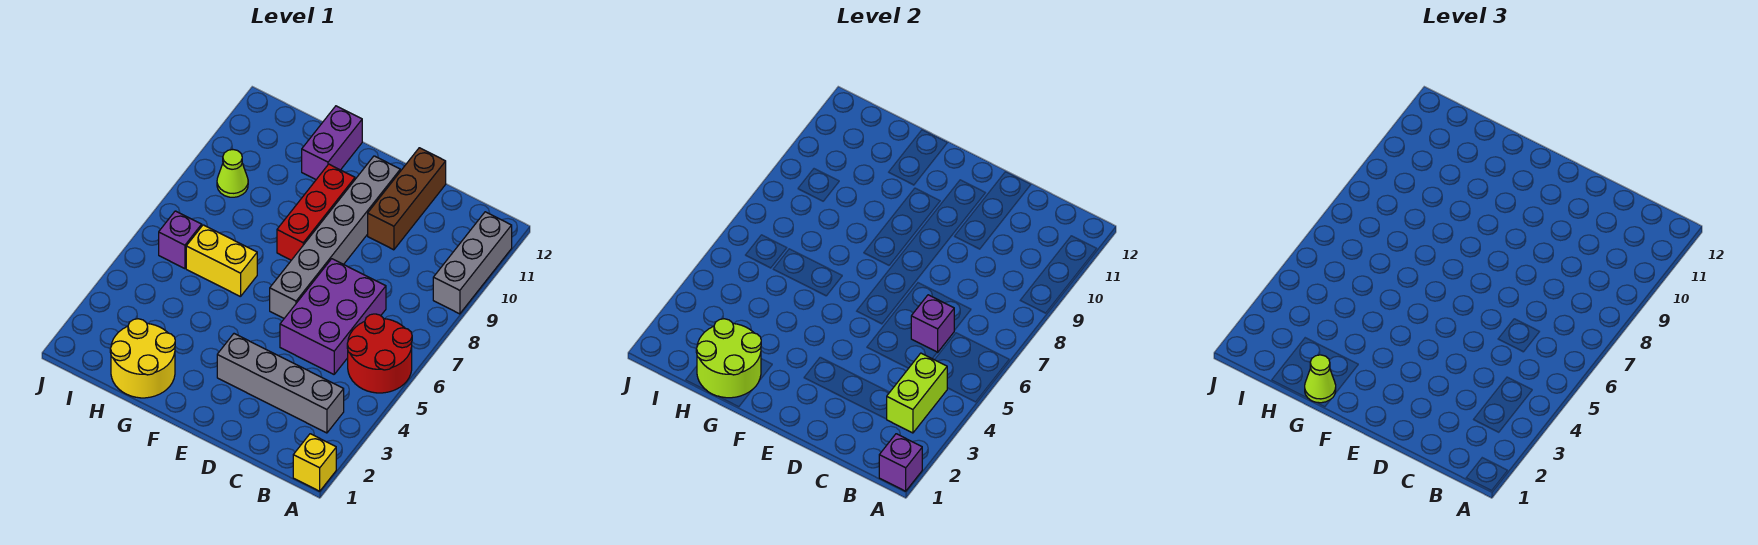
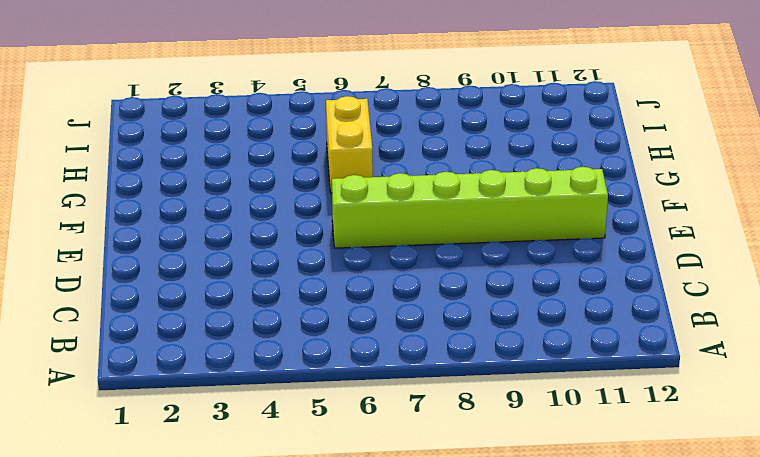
lime brick E6:E11 level 1 -> grey brick E6:E11 level 1
none -> yellow brick A1 level 1
none -> red round brick A5:B6 level 1
none -> grey brick A9:A11 level 1

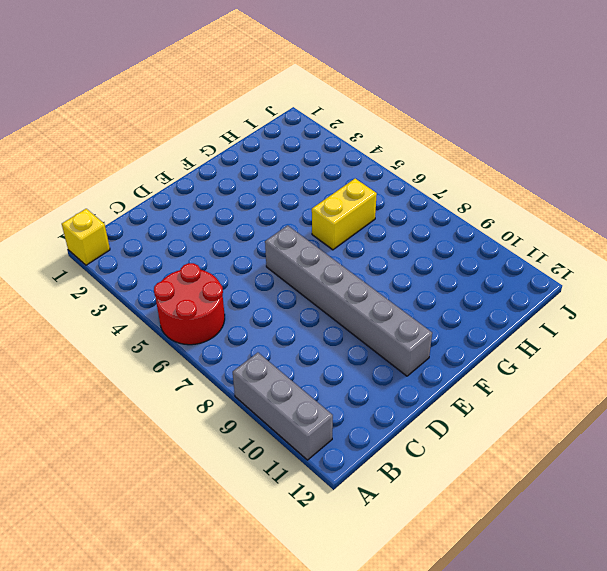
none -> grey brick B3:E3 level 1
none -> purple brick C5:D7 level 1
none -> brown brick D10:D12 level 1

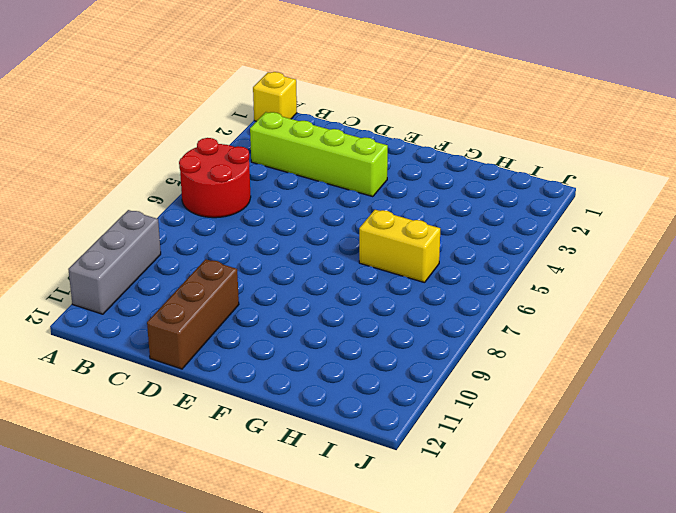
lime brick B3:E3 level 1 -> grey brick B3:E3 level 1
none -> purple brick C5:D7 level 1
none -> grey brick E6:E11 level 1
none -> red brick F8:F10 level 1

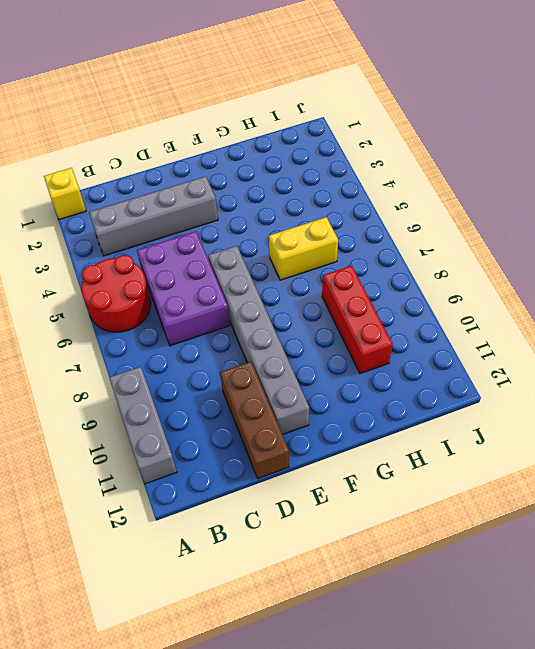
red brick H8:H10 level 1 -> red brick F8:F10 level 1
none -> yellow round brick G1:H2 level 1
none -> purple brick G11:G12 level 1
none -> purple brick I6 level 1

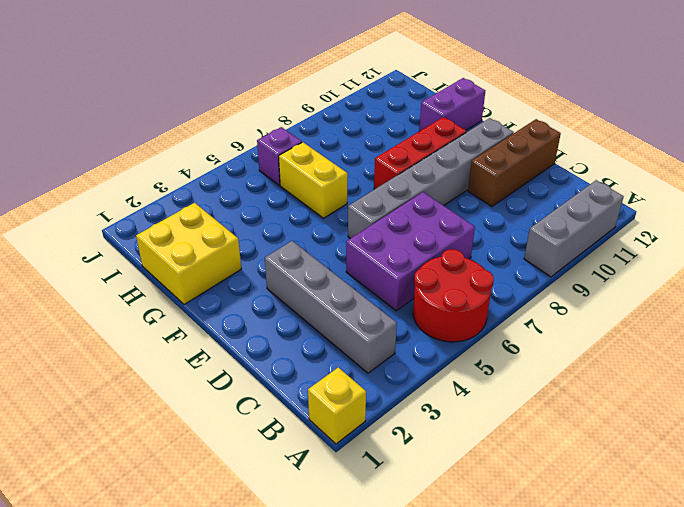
yellow brick G1:H2 level 1 -> yellow round brick G1:H2 level 1
none -> lime cone I9 level 1
none -> purple brick A1 level 2
none -> lime brick B3:B4 level 2

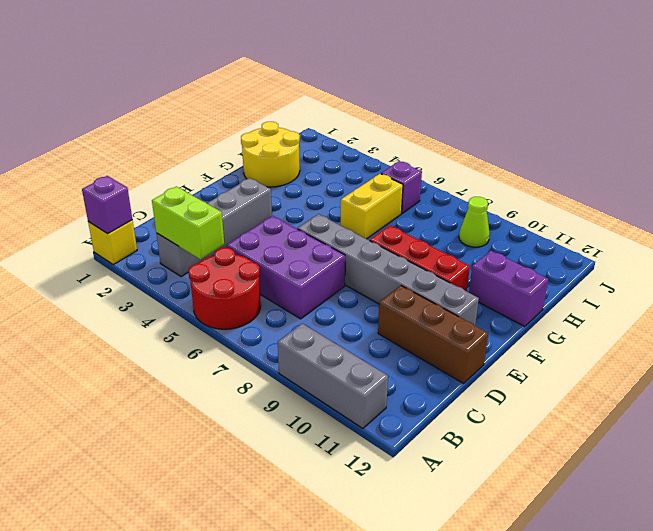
none -> purple brick C6 level 2
none -> lime round brick G1:H2 level 2
none -> lime cone G1 level 3

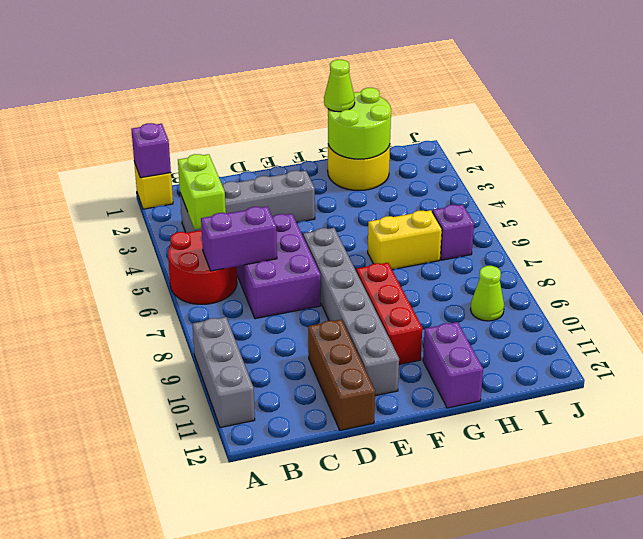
purple brick B6:C6 level 2 -> purple brick C6 level 2

